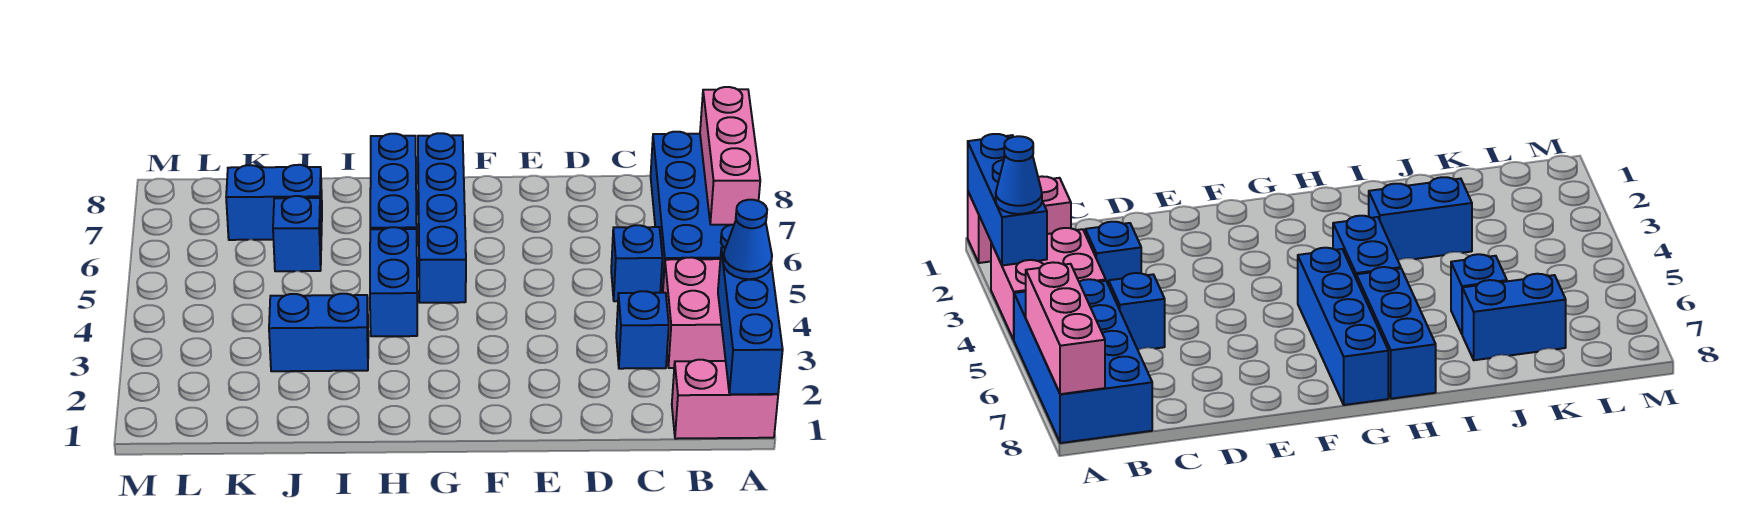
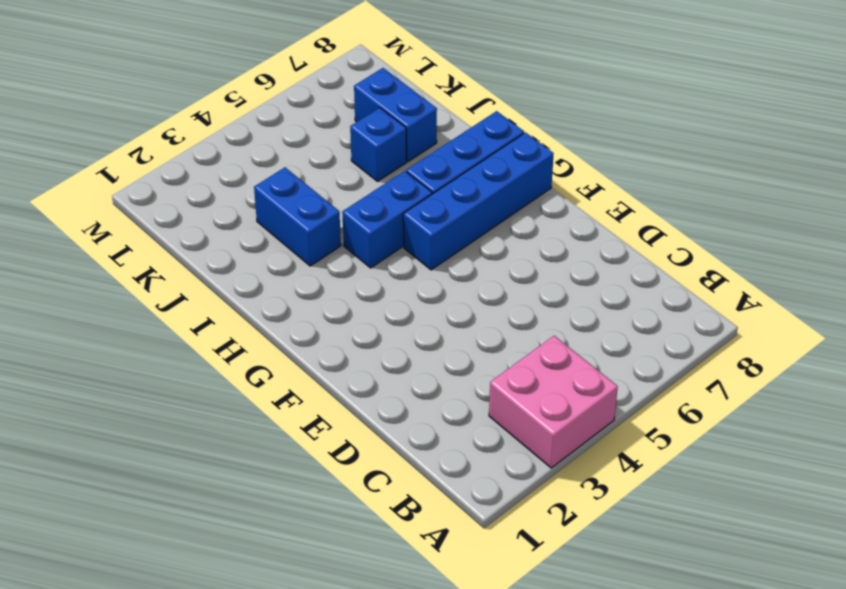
none -> pink brick A1:B1 level 1
none -> blue brick A5:B8 level 1
none -> blue brick C3 level 1

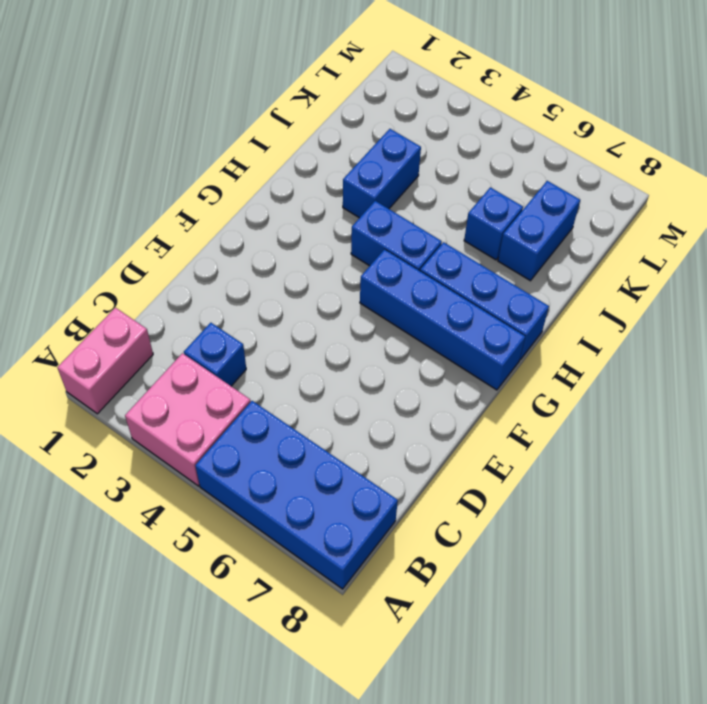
none -> blue brick C5 level 1
none -> blue brick A1:A3 level 2
none -> pink brick A6:A8 level 2

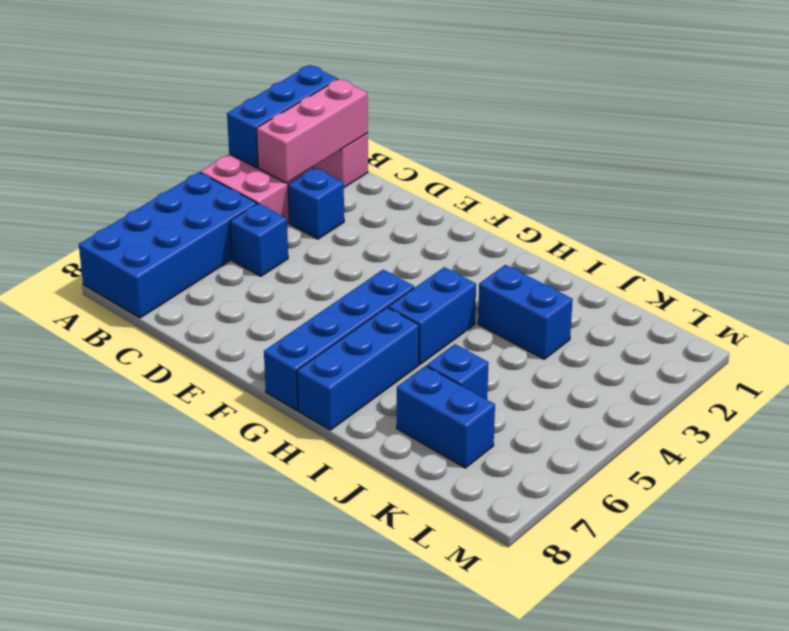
pink brick B1:B3 level 2 -> pink brick A6:A8 level 2
none -> blue cone A3 level 3

